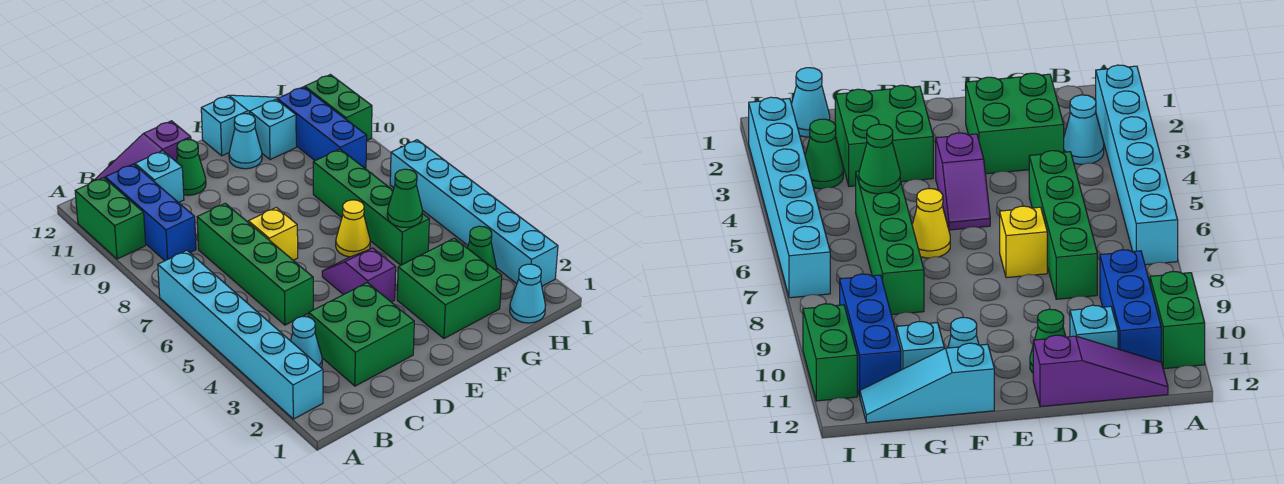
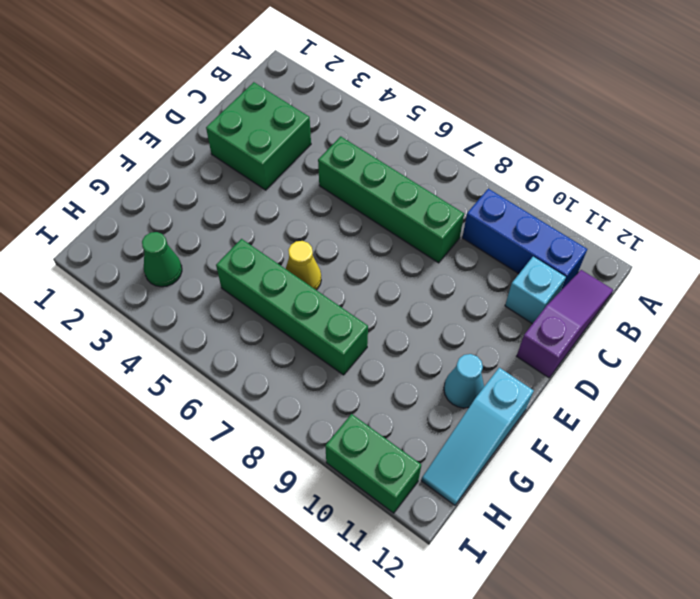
none -> cyan brick A2:A7 level 1
none -> green brick A10:A11 level 1
none -> cyan cone B3 level 1

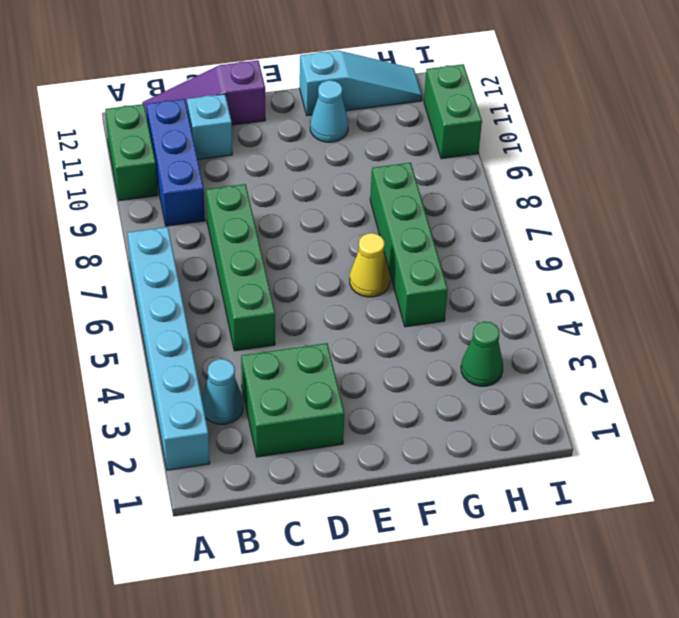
none -> yellow brick D7 level 1
none -> green cone D11 level 1
none -> purple slope E4:E5 level 1 top 4

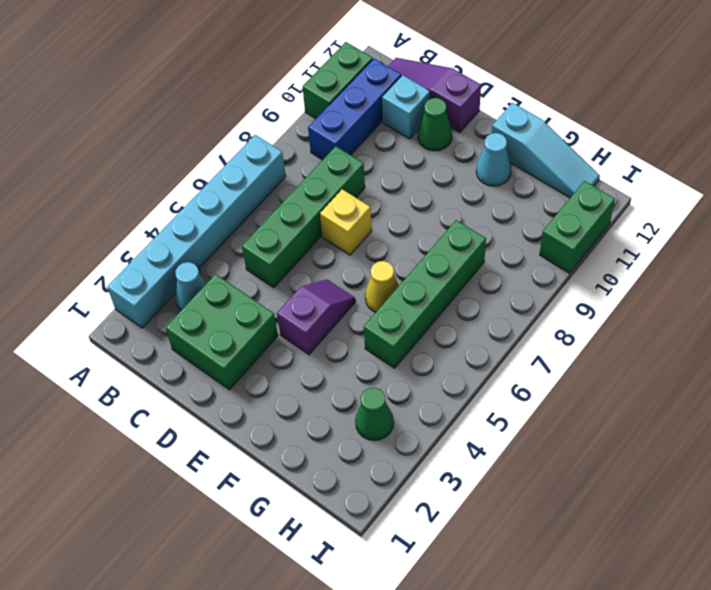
none -> green brick F2:G3 level 1
none -> cyan brick G11 level 1
none -> cyan cone H1 level 1

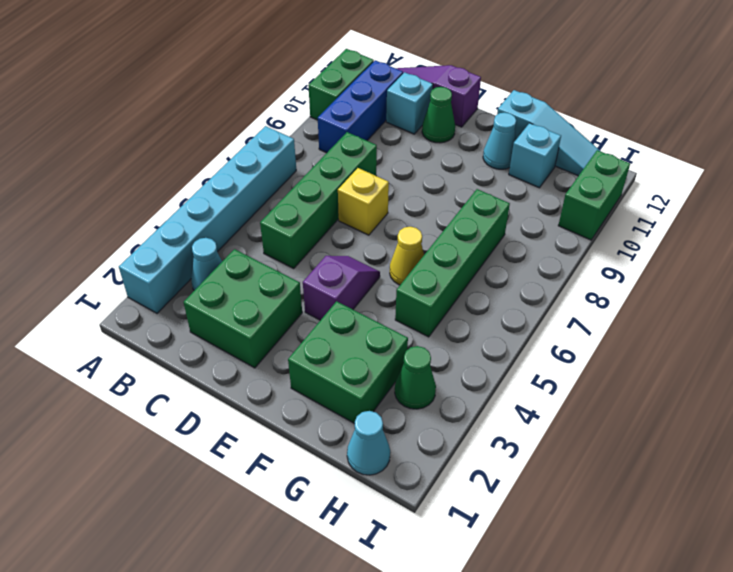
none -> blue brick H9:H11 level 1
none -> cyan brick I2:I7 level 1
none -> green cone G5 level 2

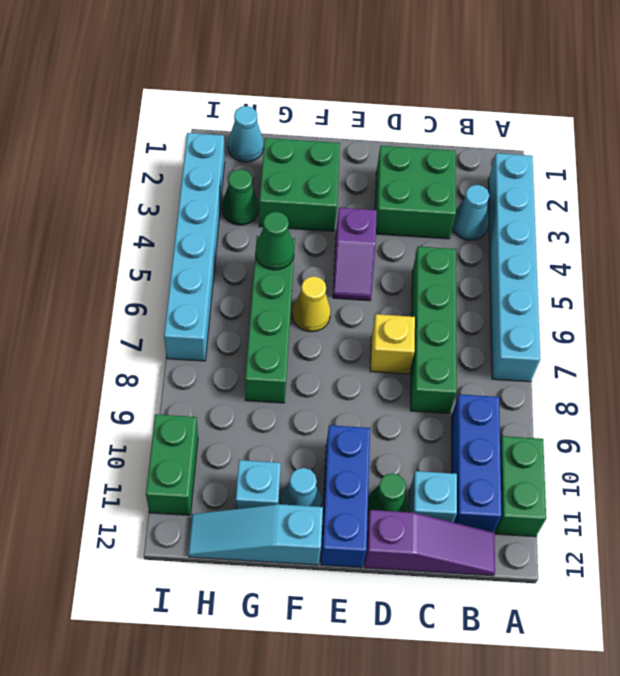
blue brick E10:E12 level 1 -> blue brick H9:H11 level 1

